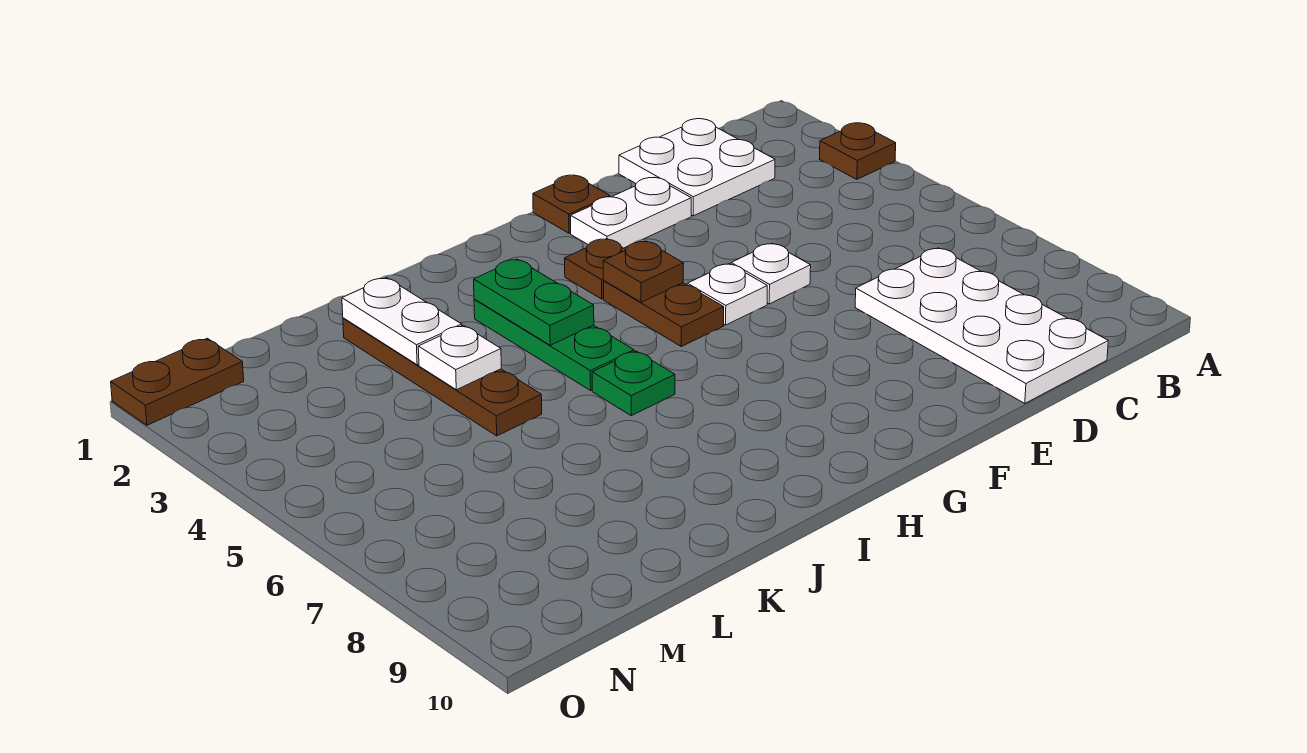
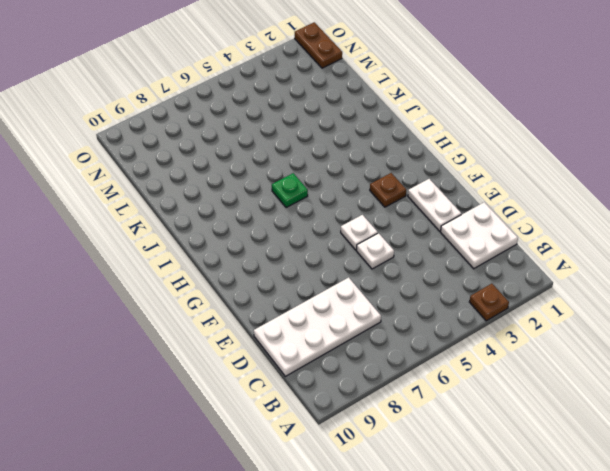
none -> brown plate F1 level 1
none -> brown plate G4:G5 level 1
none -> green plate I3:I5 level 1

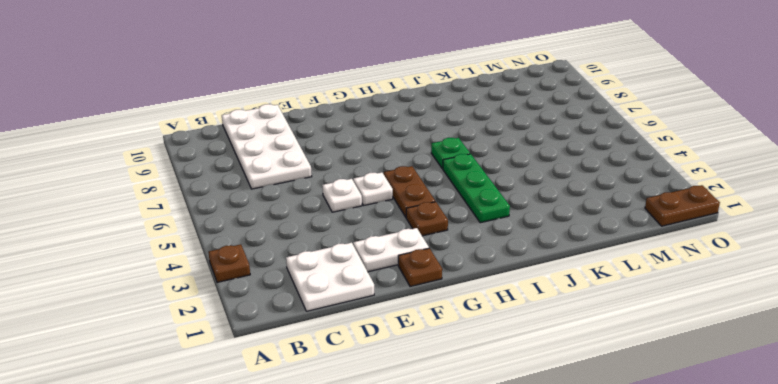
none -> brown plate K2:K5 level 1
none -> brown plate G4 level 2
none -> green plate I3:I4 level 2

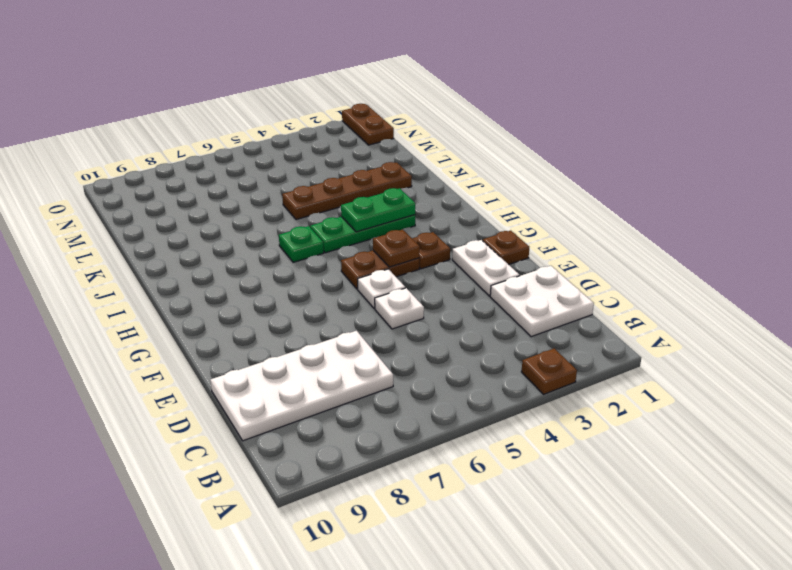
none -> white plate K2:K3 level 2
none -> white plate K4 level 2

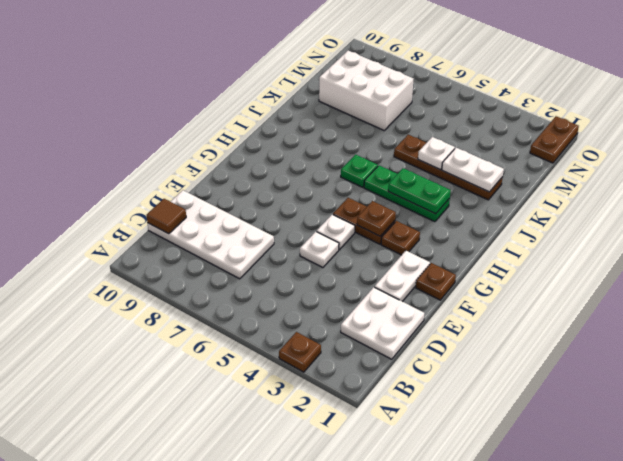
brown tile C10 level 2 -> none
white brick L7:M9 level 1 -> none

